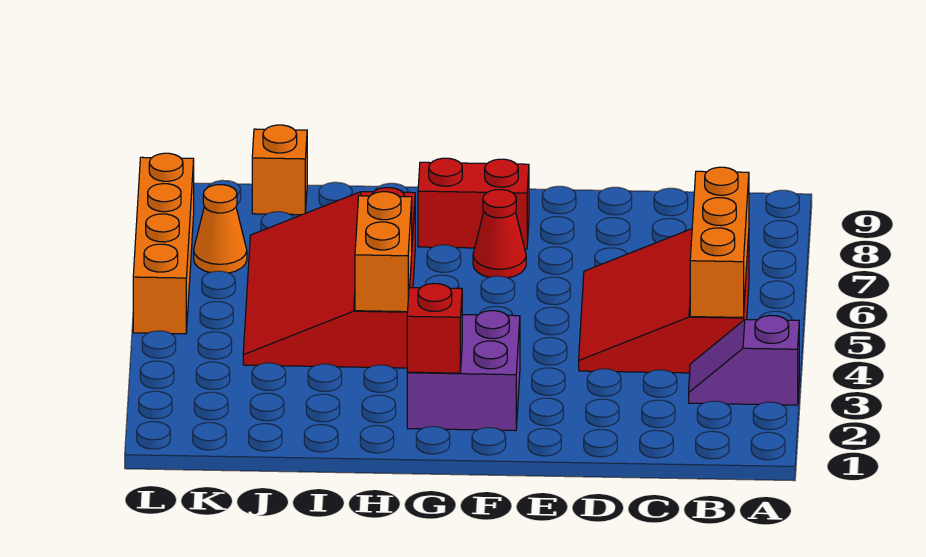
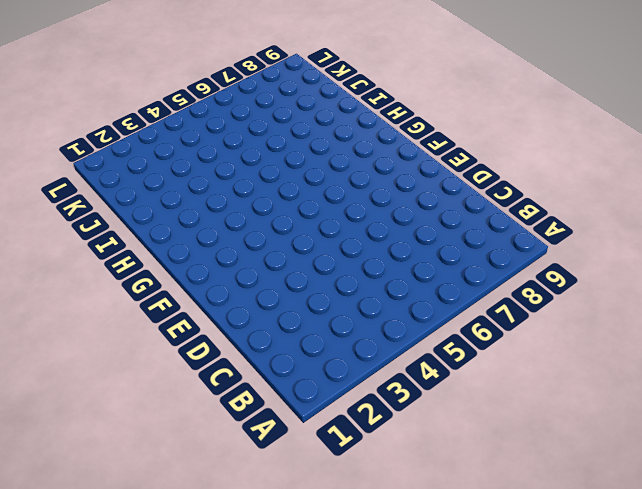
none -> purple slope A3:B3 level 1 top A
none -> red slope B4:D6 level 1 top B
none -> purple brick F2:G3 level 1

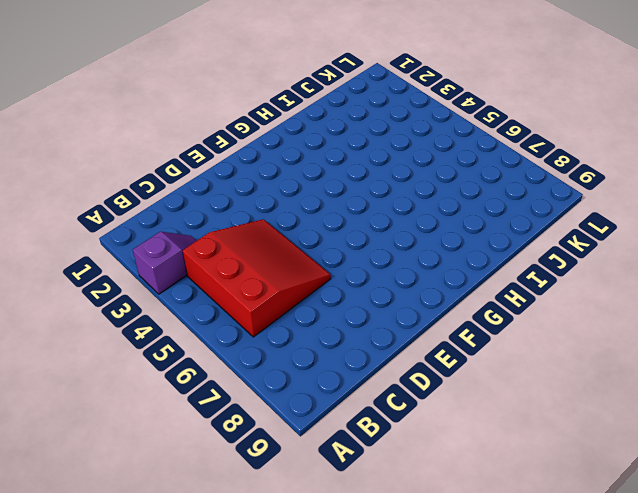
none -> purple brick F2:G3 level 1
none -> red cone F7 level 1
none -> red brick F8:G8 level 1

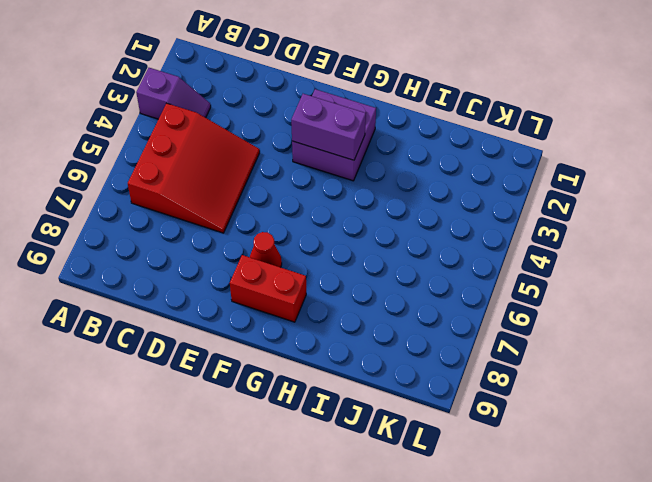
purple brick F3:G3 level 2 -> none
none -> red slope H4:J7 level 1 top H
none -> orange brick J9 level 1
none -> orange cone K7 level 1

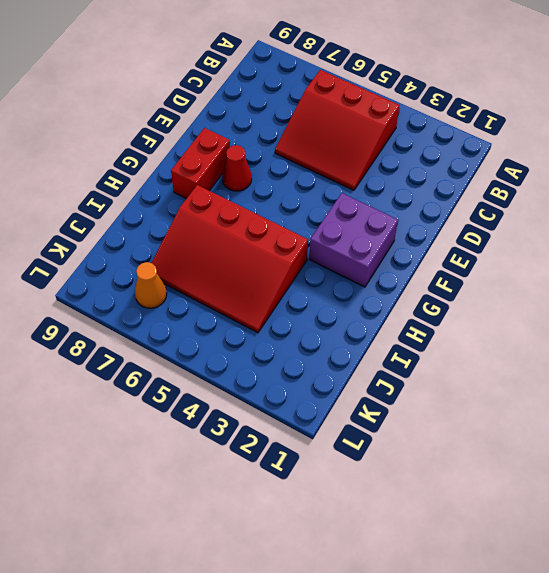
none -> purple slope A3:B3 level 1 top A
none -> orange brick J9 level 1
none -> orange brick L5:L8 level 1

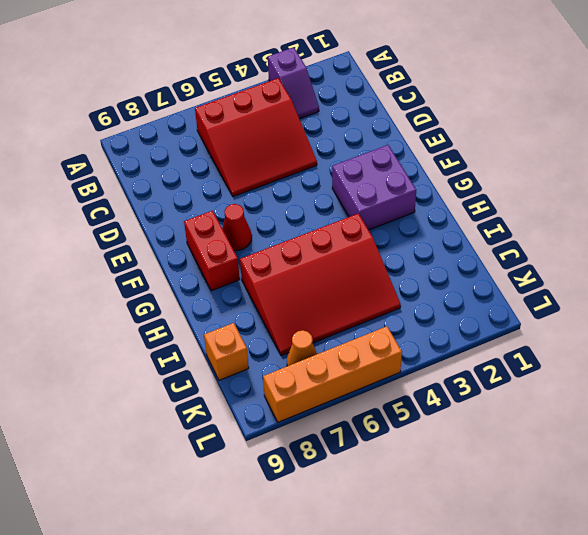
none -> orange brick B4:B6 level 2
none -> red brick G2 level 2
none -> orange brick H4:H5 level 2

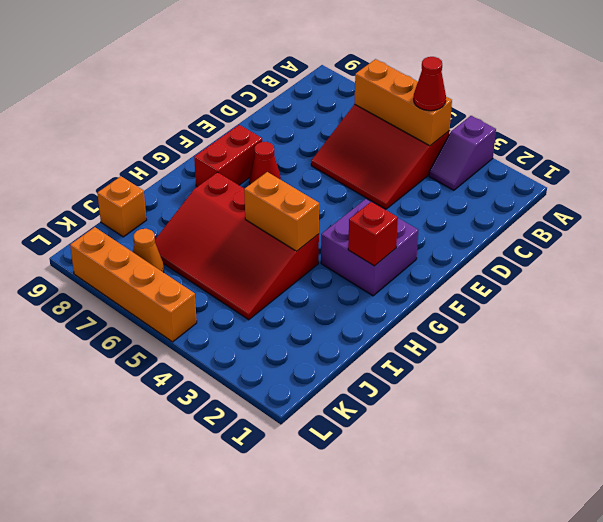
red cone B4 level 3 -> none

